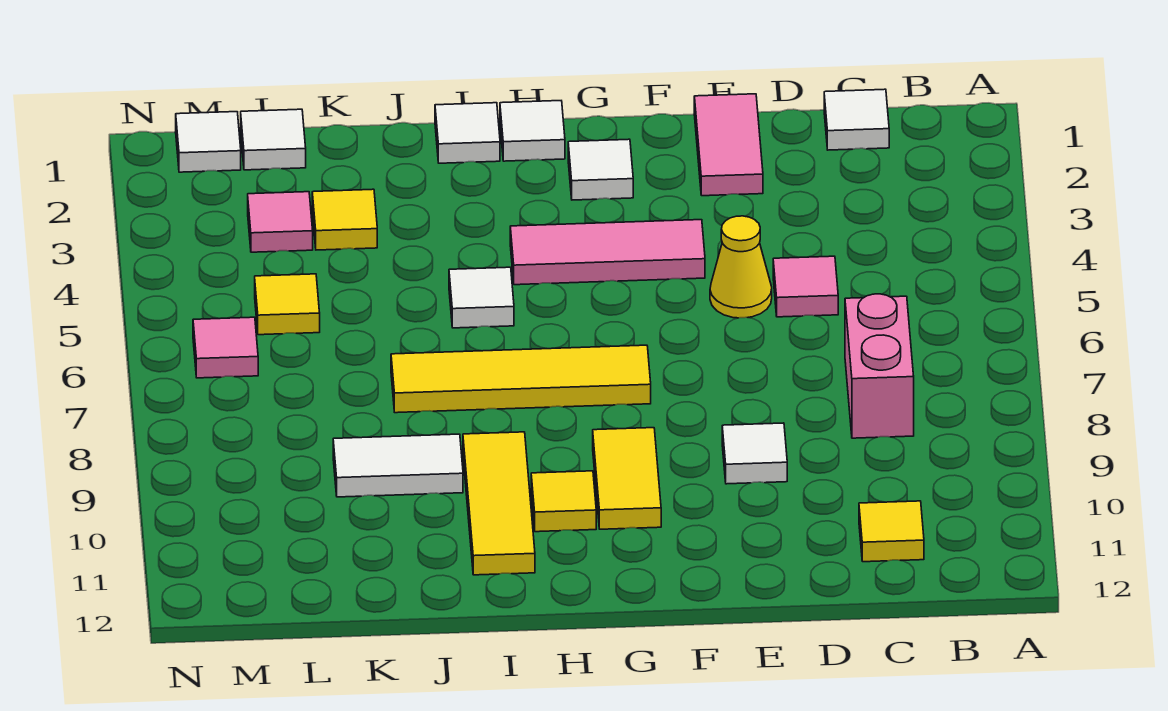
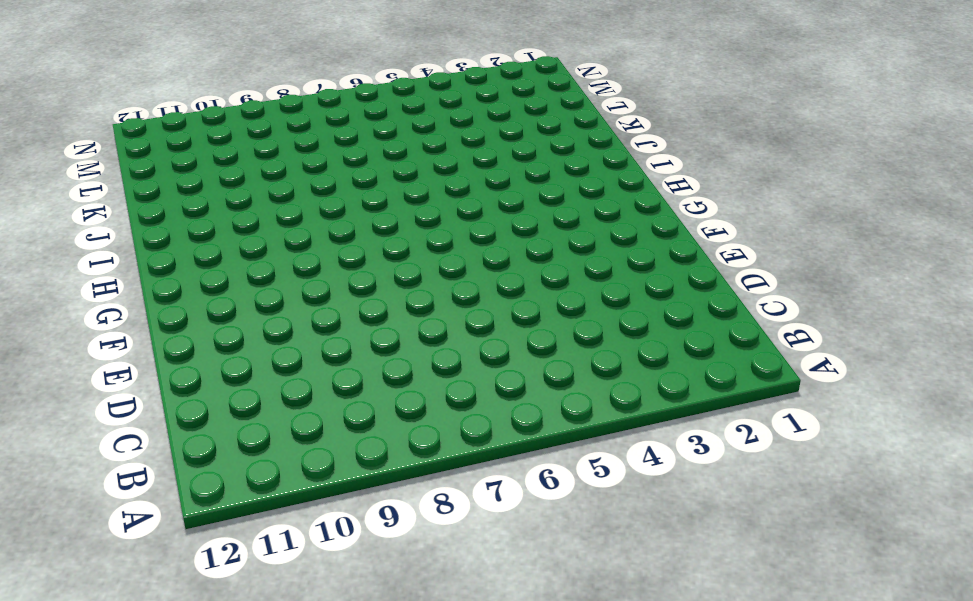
none -> white tile C1 level 1
none -> pink brick C7:C8 level 1
none -> yellow tile C11 level 1

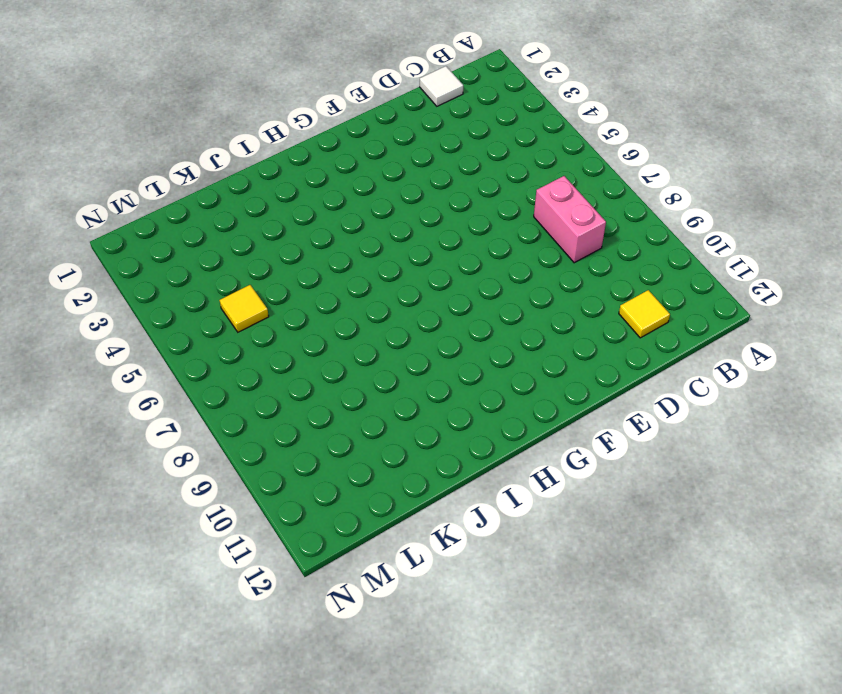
none -> pink tile D5 level 1
none -> pink tile E1:E2 level 1
none -> yellow cone E5 level 1

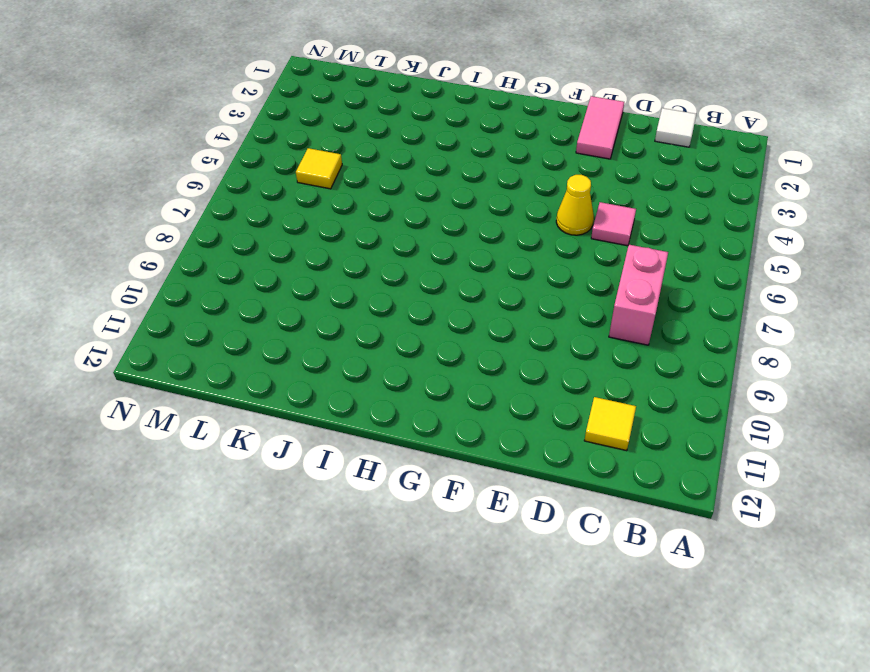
none -> white tile E9 level 1
none -> pink tile F4:H4 level 1
none -> white tile G2 level 1

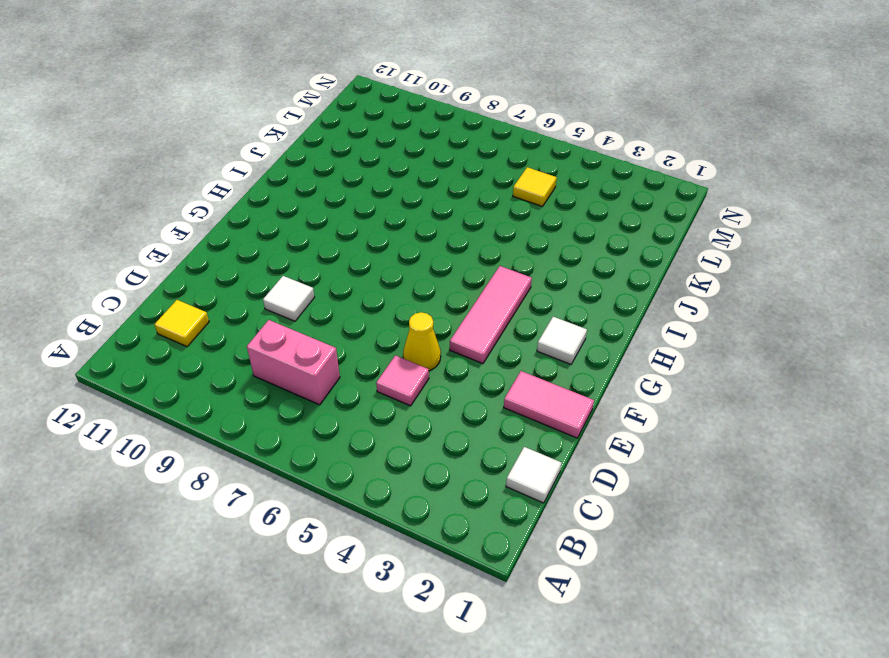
none -> yellow tile G7:J7 level 1
none -> yellow tile G9:G10 level 1
none -> white tile H1 level 1

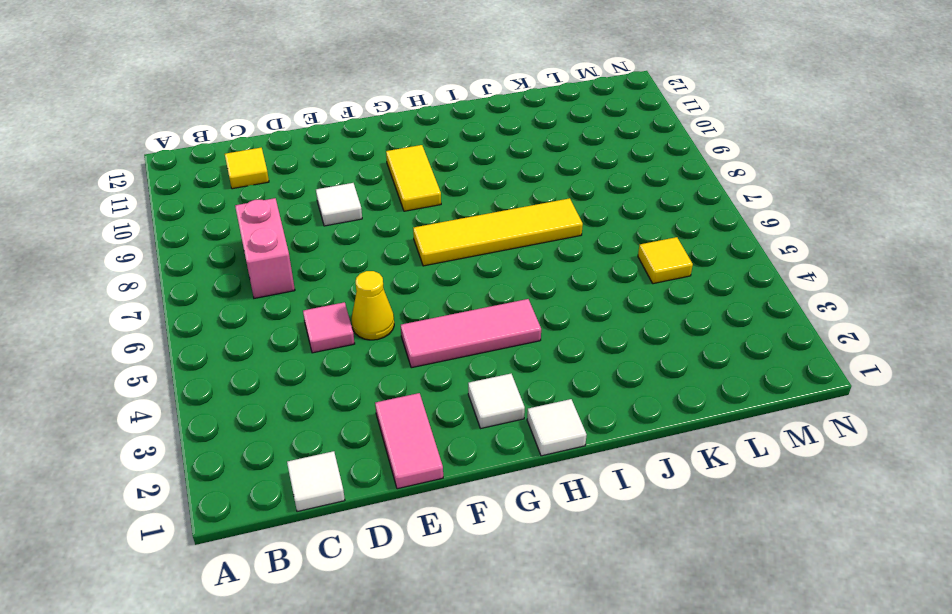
none -> yellow tile H10 level 1
none -> white tile I1 level 1
none -> white tile I5 level 1

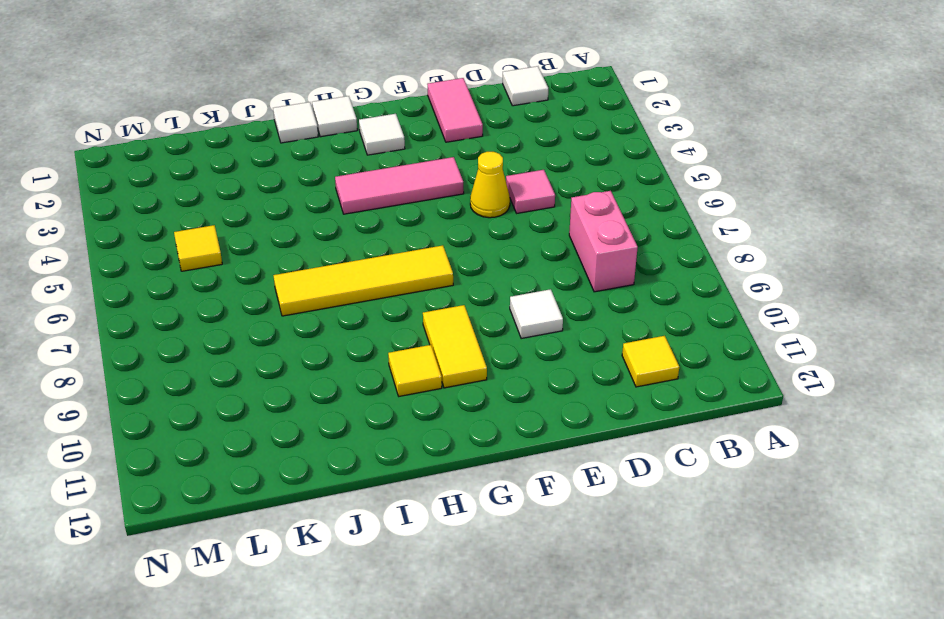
none -> white tile I5 level 1
none -> yellow tile I9:I11 level 1
none -> white tile J9:K9 level 1

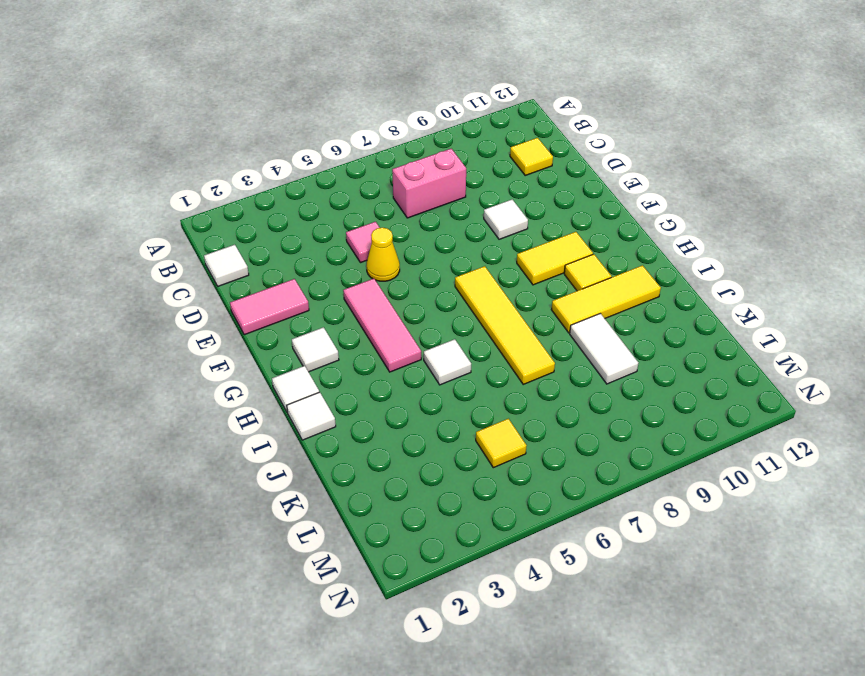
none -> yellow tile K3 level 1
none -> white tile L1 level 1
none -> pink tile L3 level 1

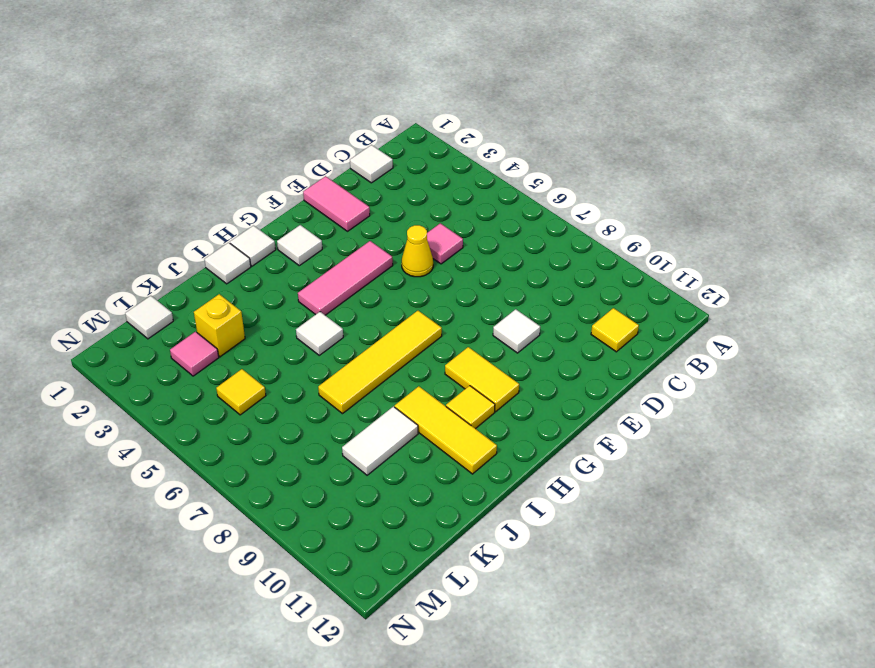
yellow brick K3 level 1 -> yellow tile K3 level 1
none -> pink brick C7:C8 level 1
none -> white tile M1 level 1
none -> pink tile M6 level 1

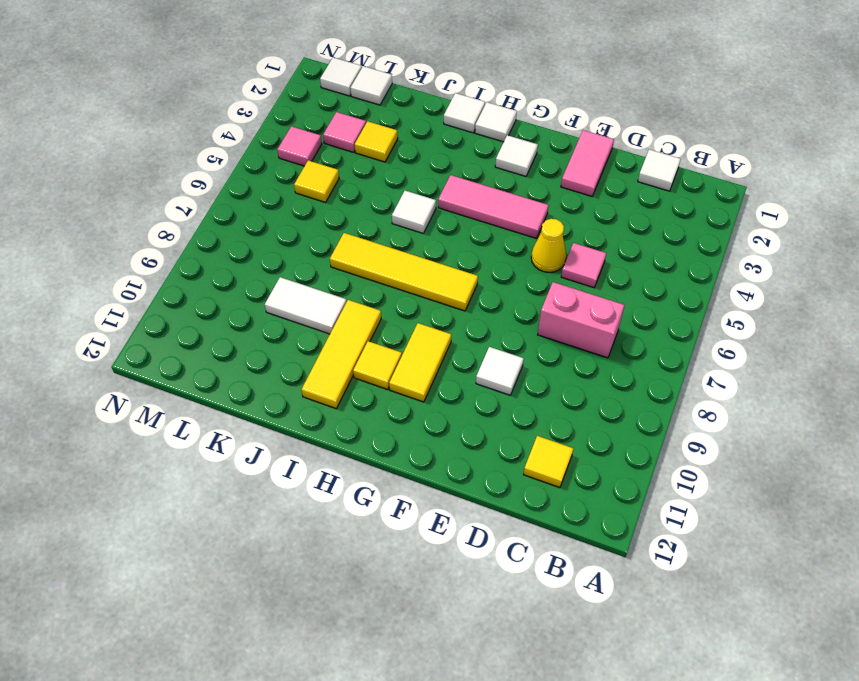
pink brick C7:D7 level 1 -> pink brick C7:C8 level 1
pink tile M4 level 1 -> pink tile M6 level 1

